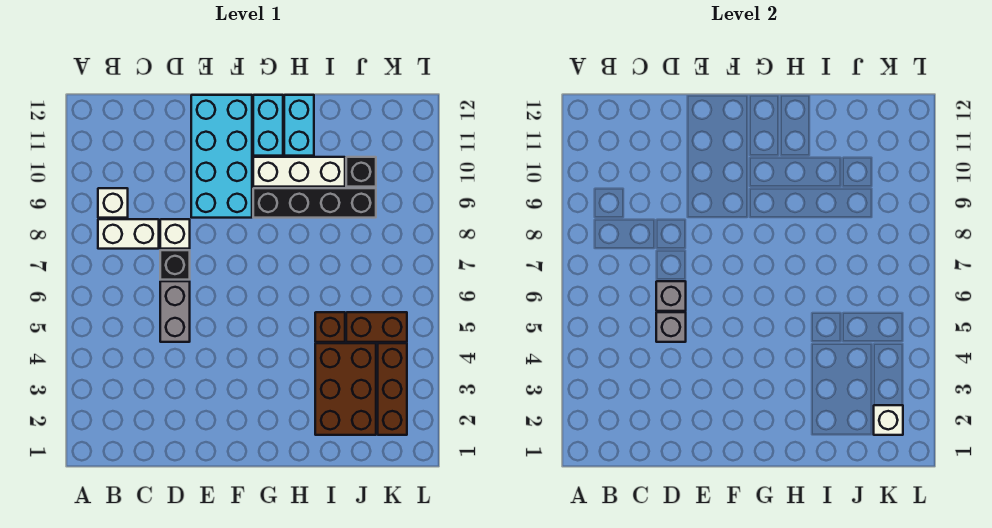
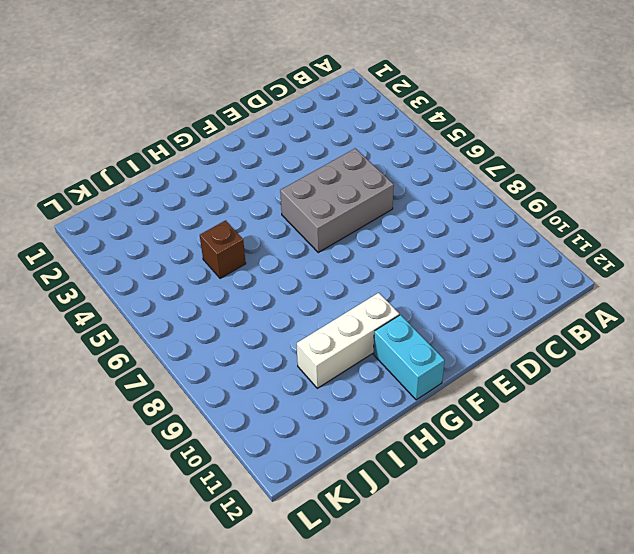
grey brick D5:F6 level 1 -> grey brick D5:D6 level 1
none -> white brick B8:C8 level 1
none -> white brick B9 level 1
none -> black brick D7 level 1

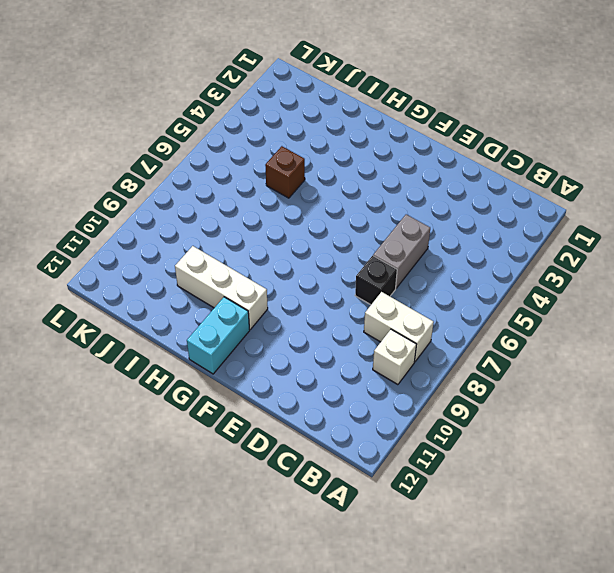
none -> white brick D8 level 1
none -> cyan brick E9:F12 level 1
none -> black brick G9:J9 level 1

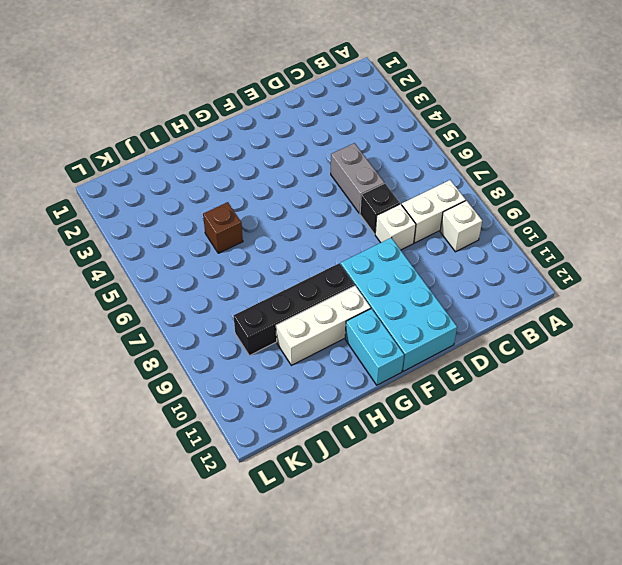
none -> cyan brick H11:H12 level 1
none -> brown brick I2:J4 level 1
none -> brown brick J5:K5 level 1

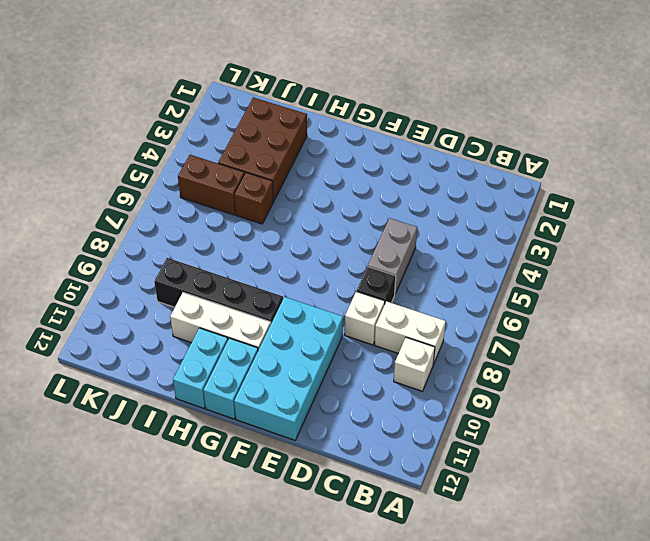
none -> black brick J10 level 1
none -> brown brick K2:K4 level 1
none -> grey brick D5 level 2

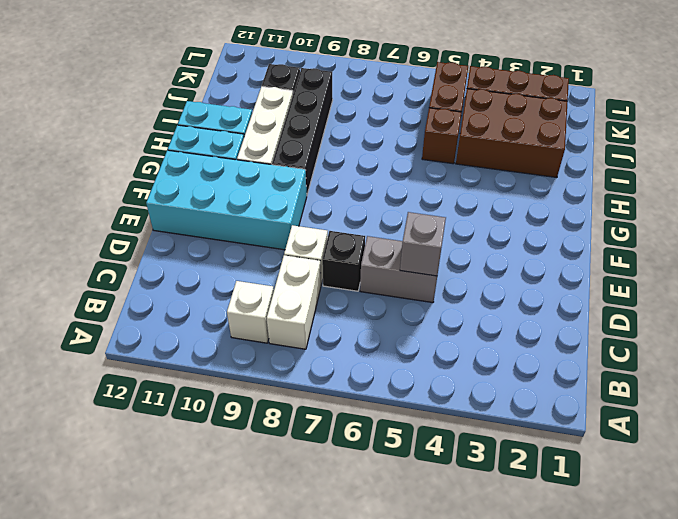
none -> grey brick D6 level 2
none -> white brick K2 level 2

